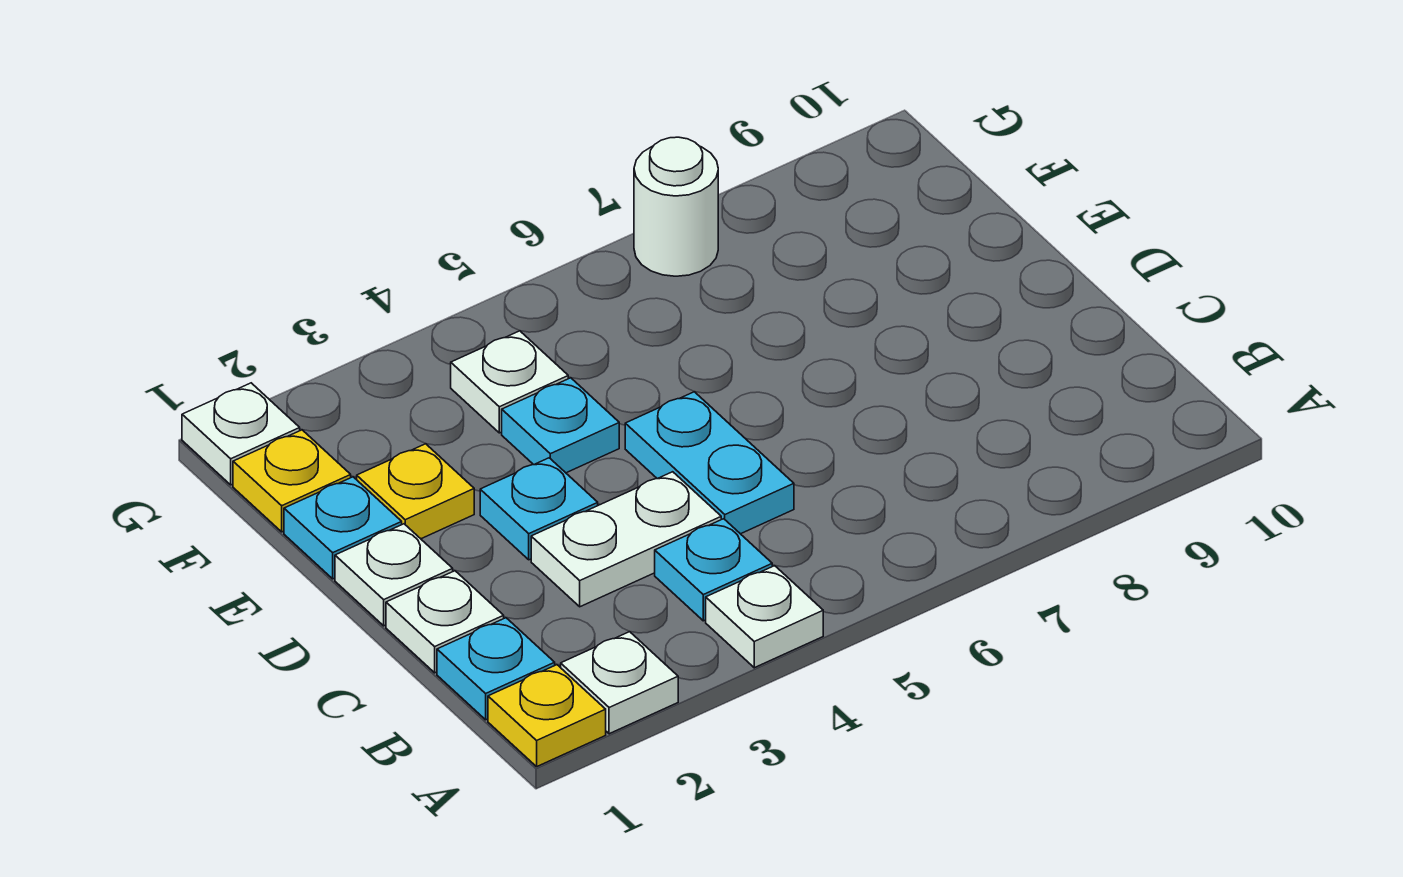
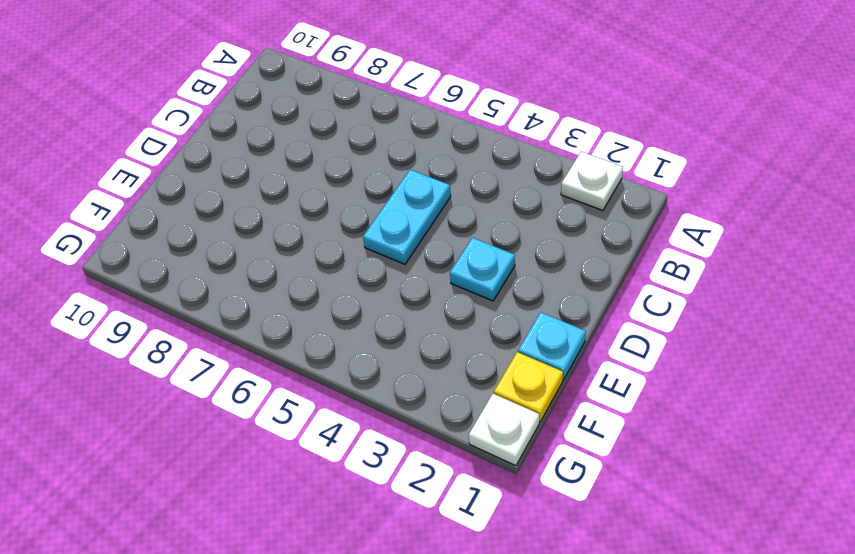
none -> yellow plate A1 level 1
none -> white plate A4 level 1
none -> cyan plate B1 level 1

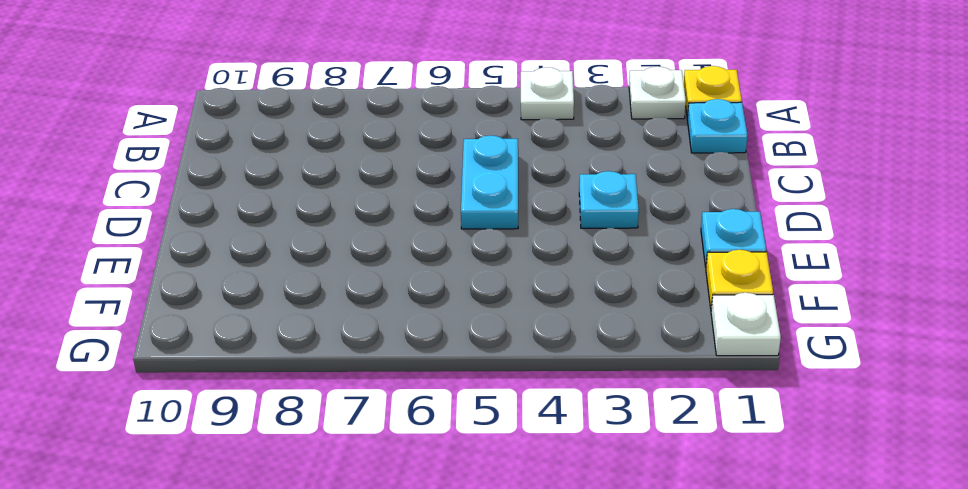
none -> cyan plate B4 level 1
none -> white plate C1 level 1
none -> white plate C3:C4 level 1

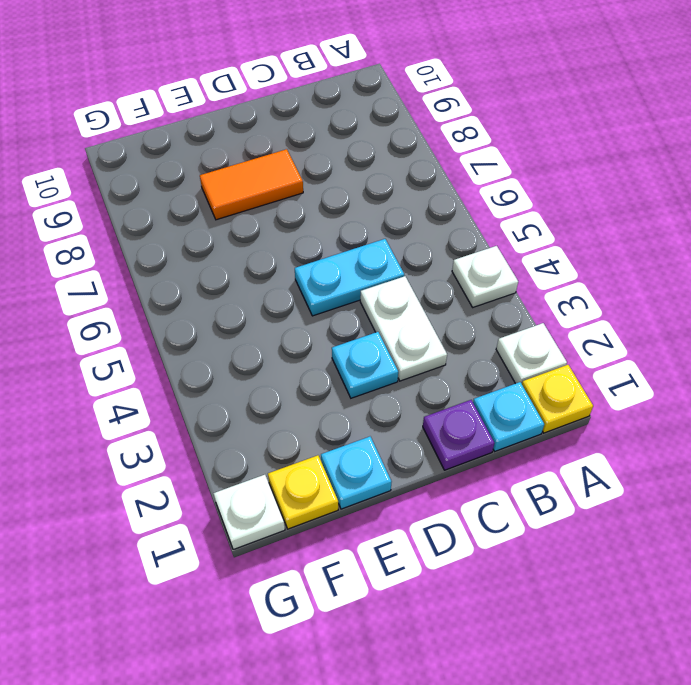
purple plate C1 level 1 -> white plate C1 level 1
orange tile D8:E8 level 1 -> none
none -> cyan plate B4 level 1
none -> white plate D1 level 1
none -> yellow plate E2 level 1

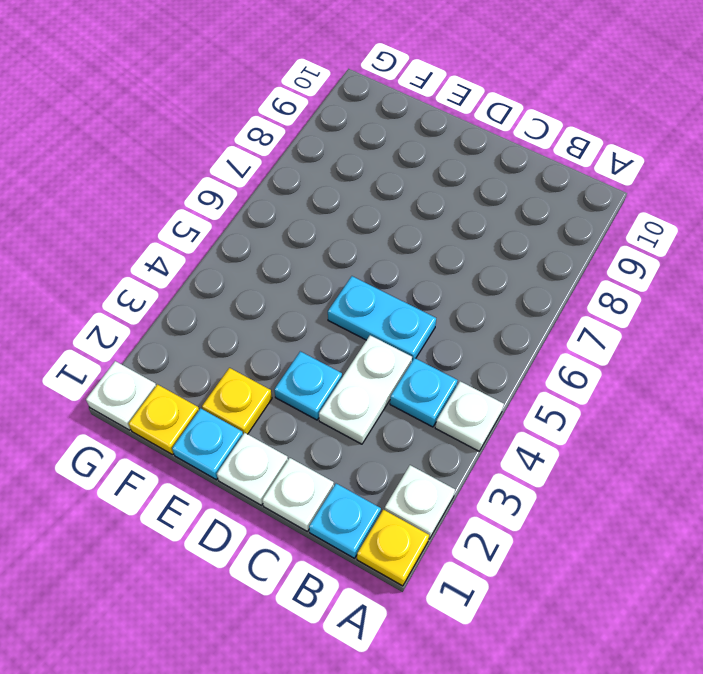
none -> cyan plate E4 level 1
none -> white plate F4 level 1
none -> white round brick G7 level 1

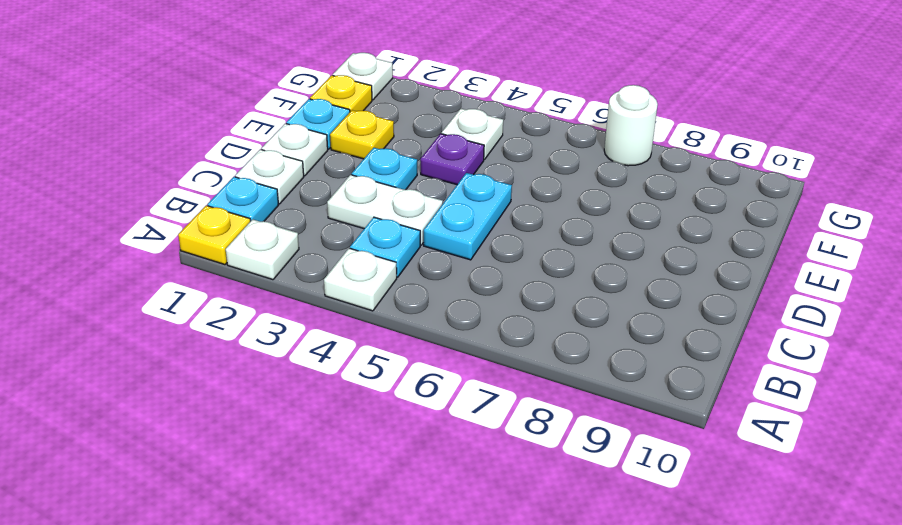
purple plate E4 level 1 -> cyan plate E4 level 1

